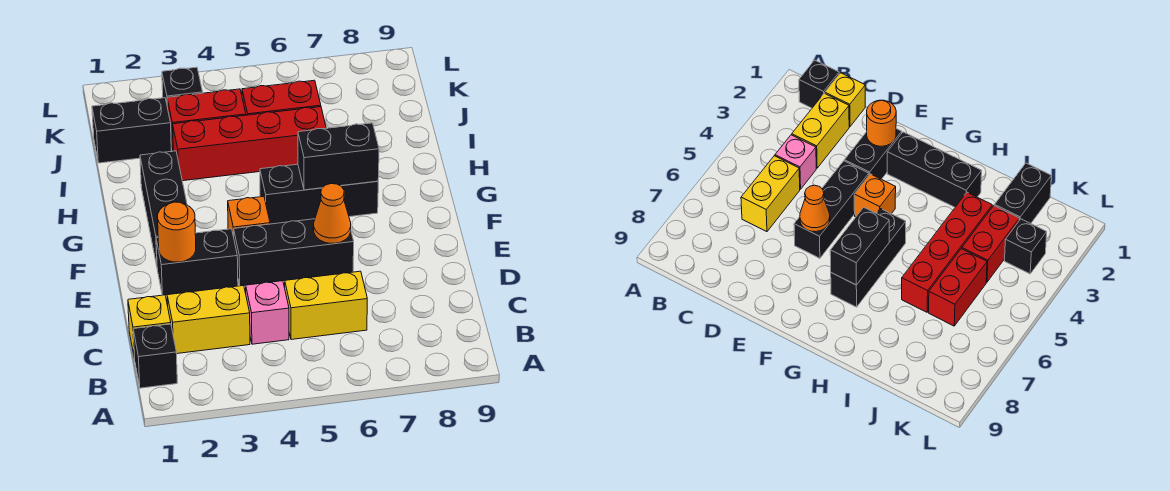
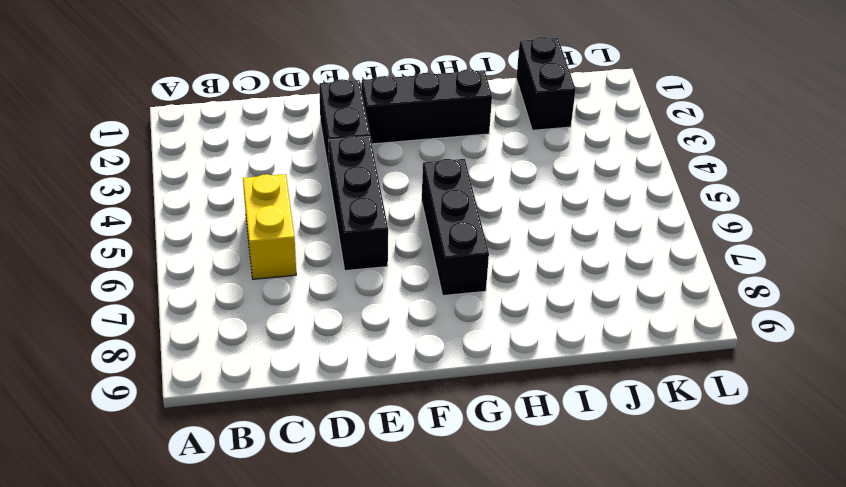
none -> black brick B1 level 1
none -> yellow brick C1 level 1
none -> yellow brick C2:C3 level 1

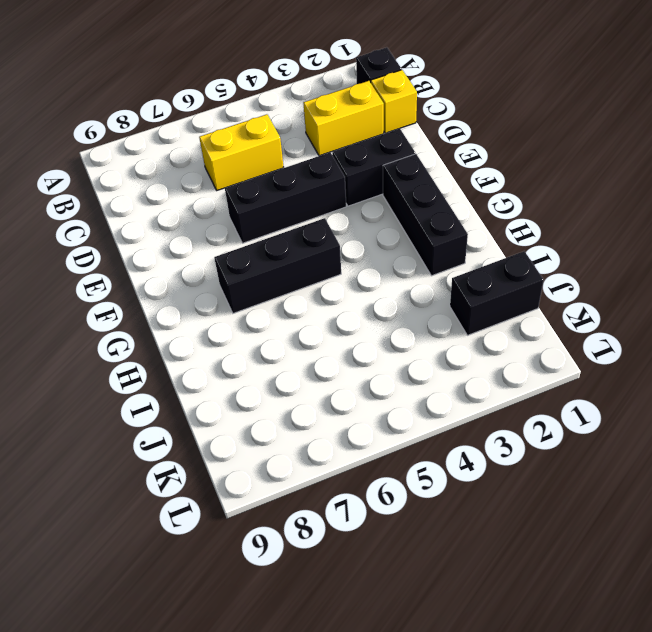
none -> pink brick C4 level 1
none -> orange brick F4 level 1
none -> red brick I3:I6 level 1

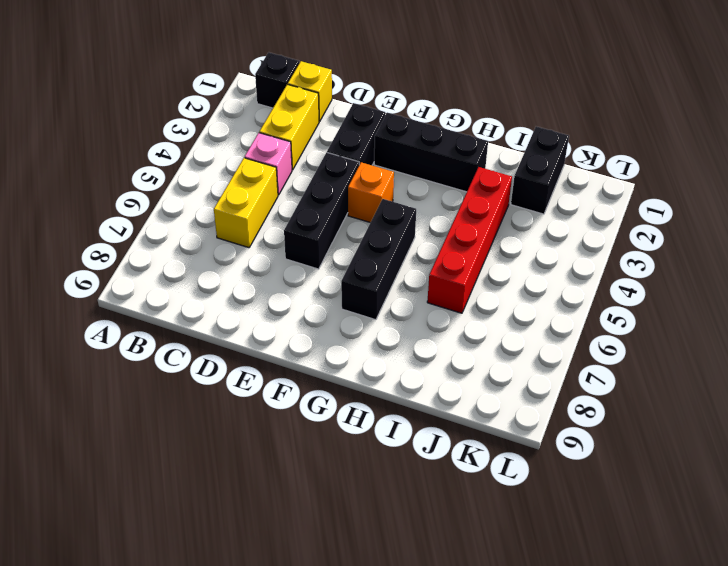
none -> red brick J3:J4 level 1
none -> red brick J5:J6 level 1
none -> black brick K3 level 1

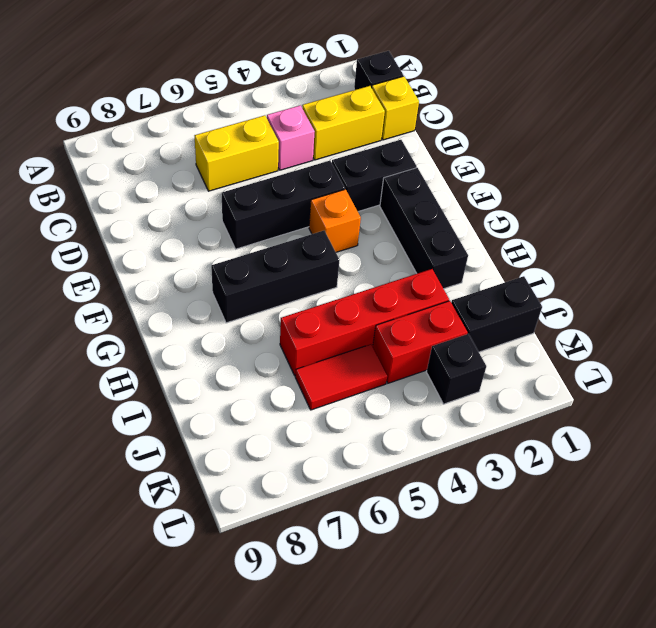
red tile J5:J6 level 1 -> red brick J5:J6 level 1
none -> orange round brick E2 level 2
none -> orange cone E6 level 2
none -> black brick G6:G7 level 2

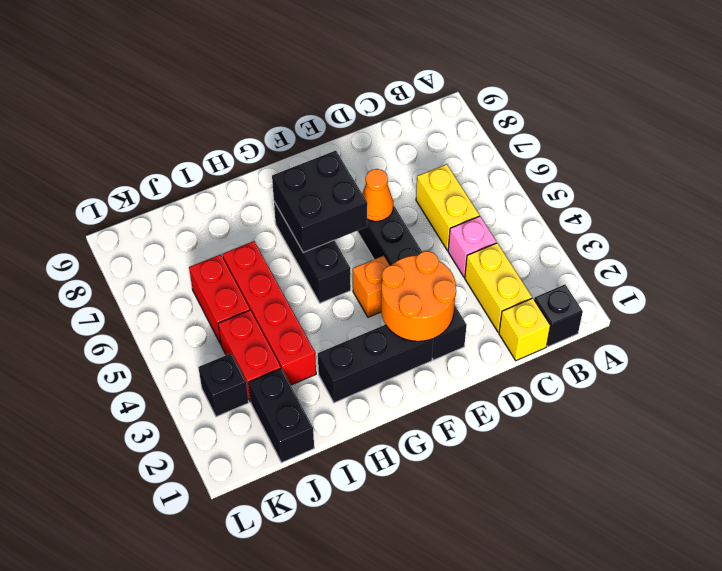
orange round brick E2:F3 level 2 -> orange round brick E2 level 2
black brick F6:G7 level 2 -> black brick G6:G7 level 2

